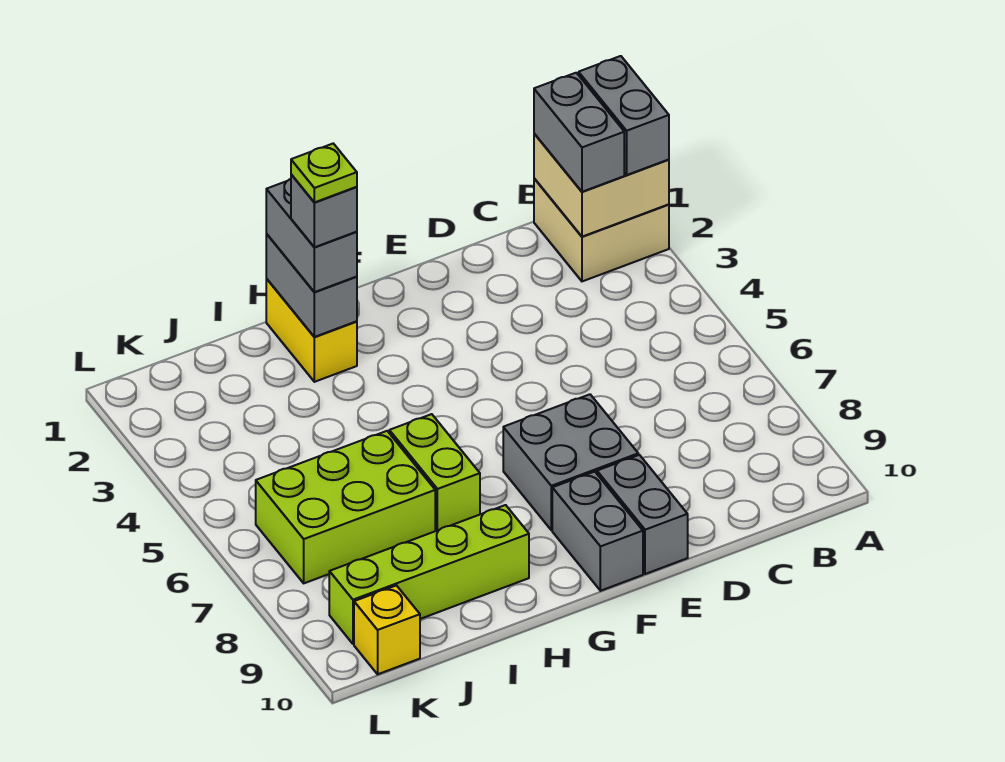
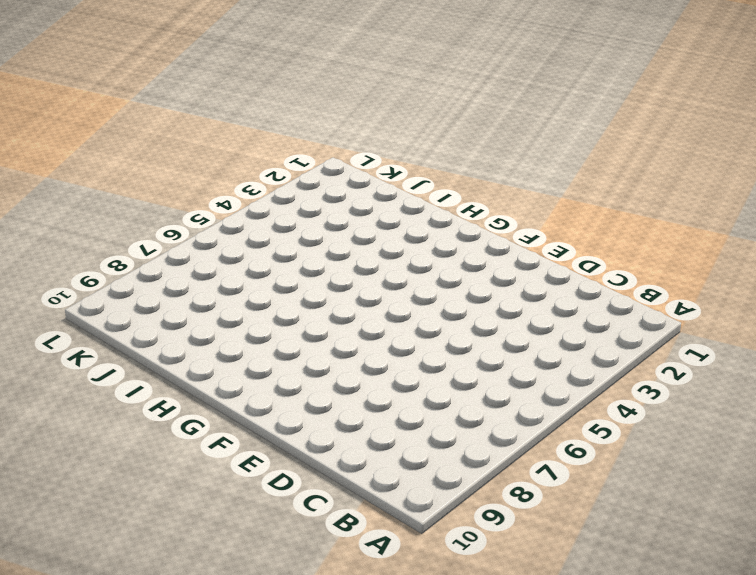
none -> tan brick A1:B2 level 1
none -> grey brick E7:F8 level 1
none -> grey brick E9:E10 level 1

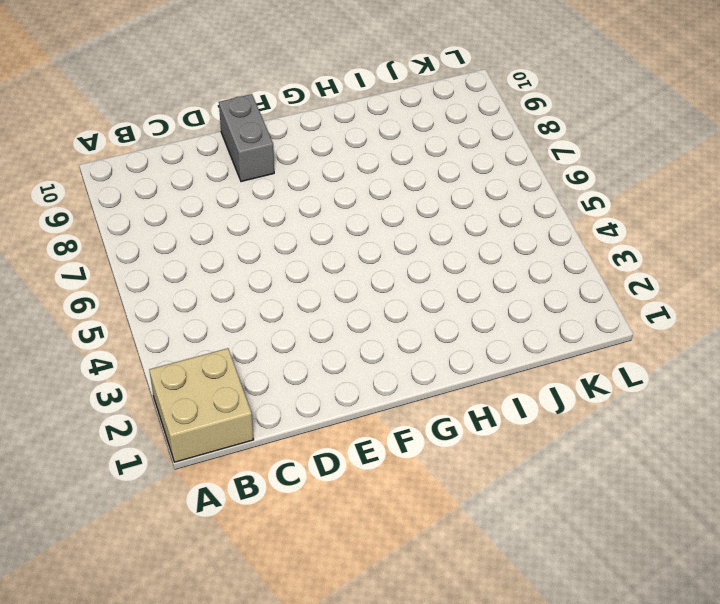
none -> grey brick E7:F8 level 1
none -> grey brick F9:F10 level 1
none -> yellow brick H1:H2 level 1

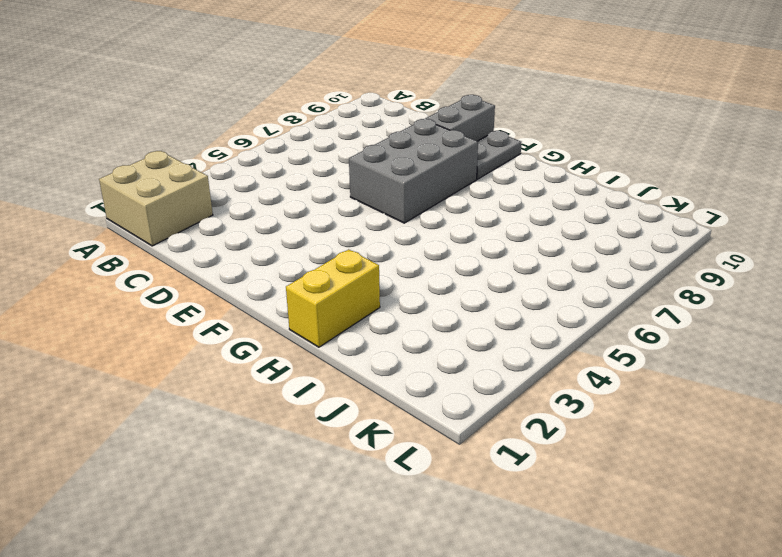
grey brick E6:F8 level 1 -> grey brick E7:F8 level 1
grey plate F9:F10 level 1 -> grey brick F9:F10 level 1
none -> lime brick H6:H7 level 1
none -> lime brick H9:K9 level 1
none -> lime brick I6:K7 level 1

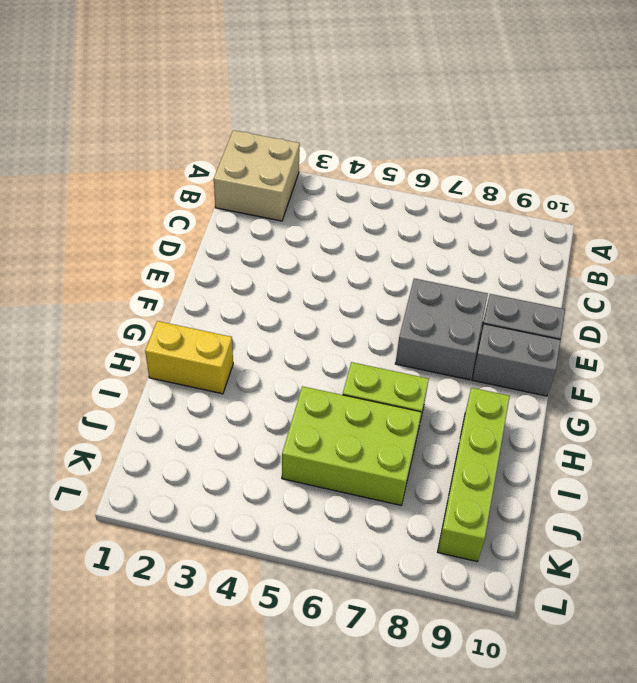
lime brick I5:J7 level 1 -> lime brick I6:K7 level 1
none -> yellow brick K10 level 1
none -> tan brick A1:B2 level 2
none -> grey brick H1:H2 level 2

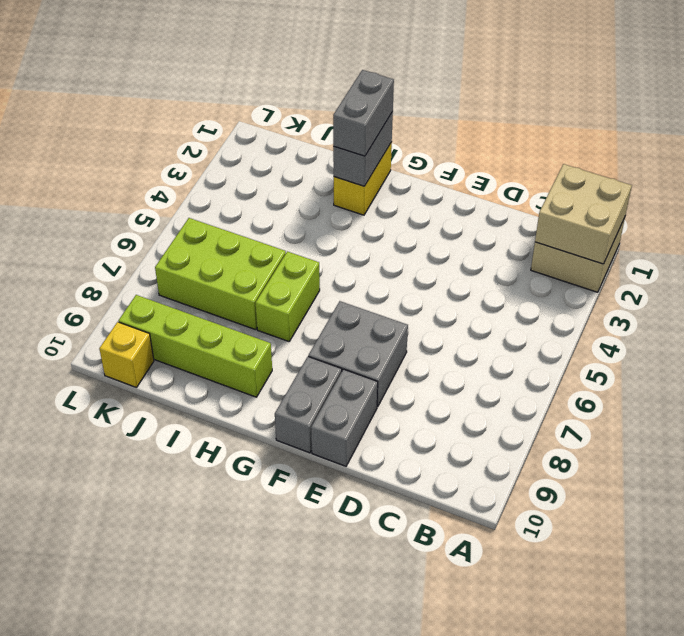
none -> grey brick A1:A2 level 3
none -> grey brick B1:B2 level 3
none -> grey brick H2 level 4

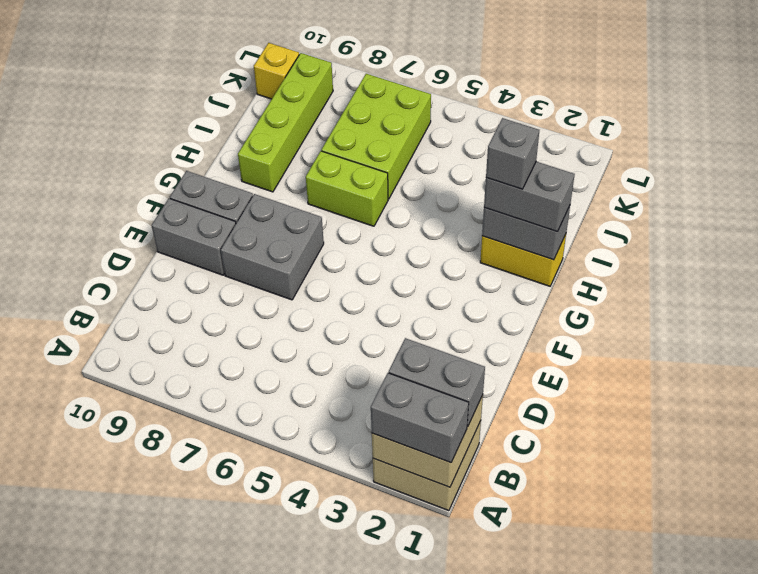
none -> lime plate H2 level 5

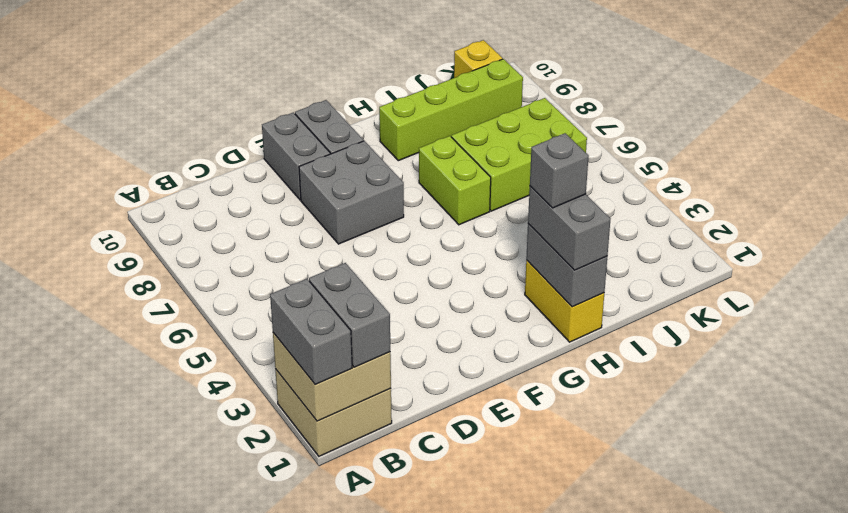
none -> lime plate H2 level 5

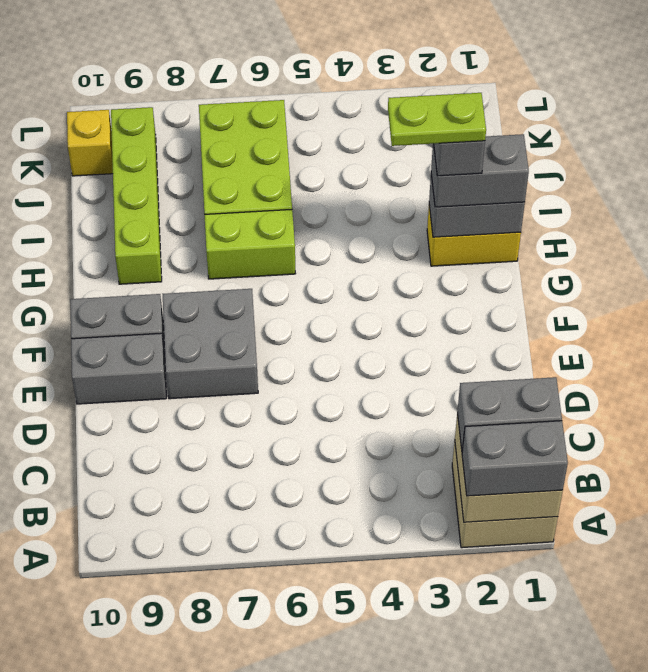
lime plate H2:H3 level 5 -> lime plate H2 level 5

